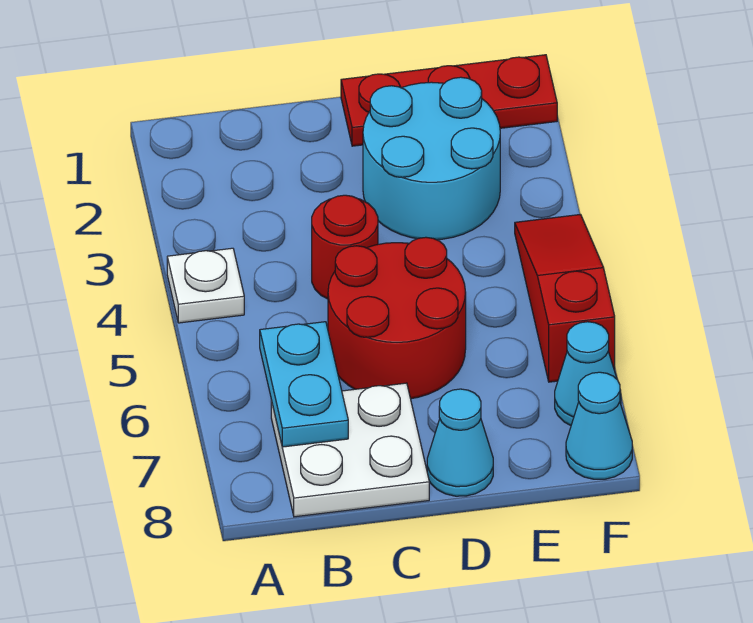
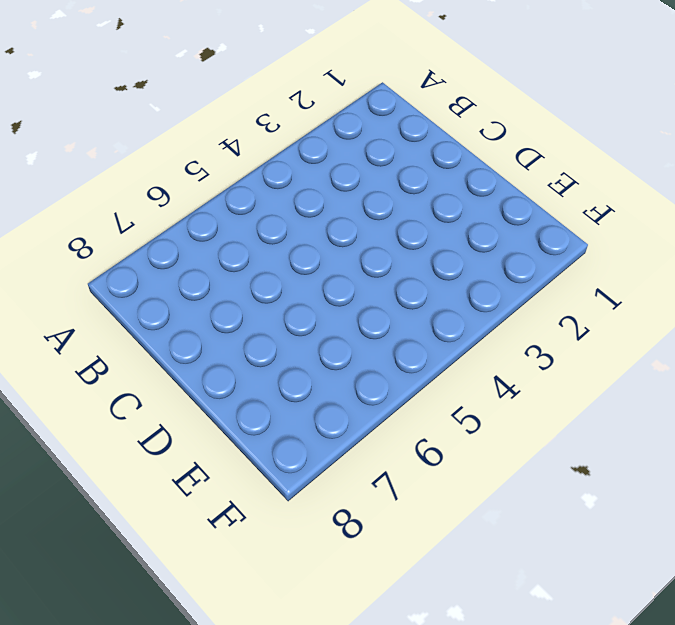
none -> white plate A4 level 1
none -> white plate B7:C8 level 1

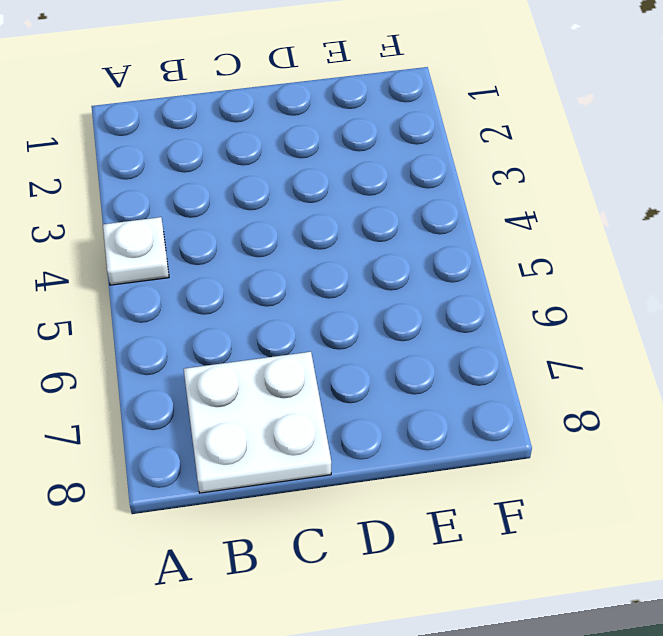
none -> red round brick C4 level 1
none -> red round brick C5:D6 level 1

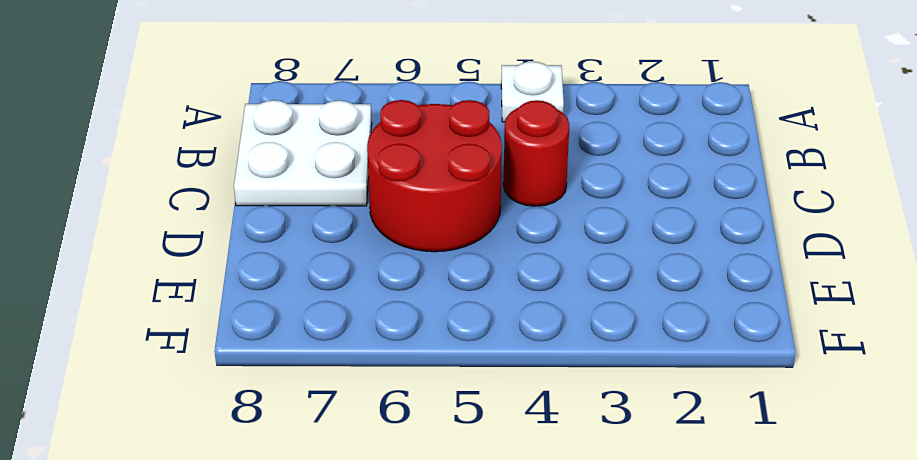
none -> red plate D1:F1 level 1
none -> cyan round brick D2:E3 level 1

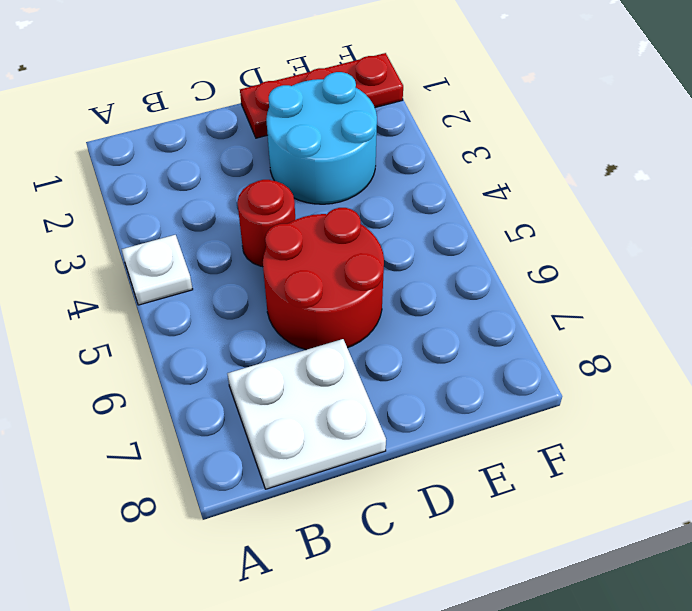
none -> cyan cone D8 level 1
none -> red slope F4:F6 level 1 top 6

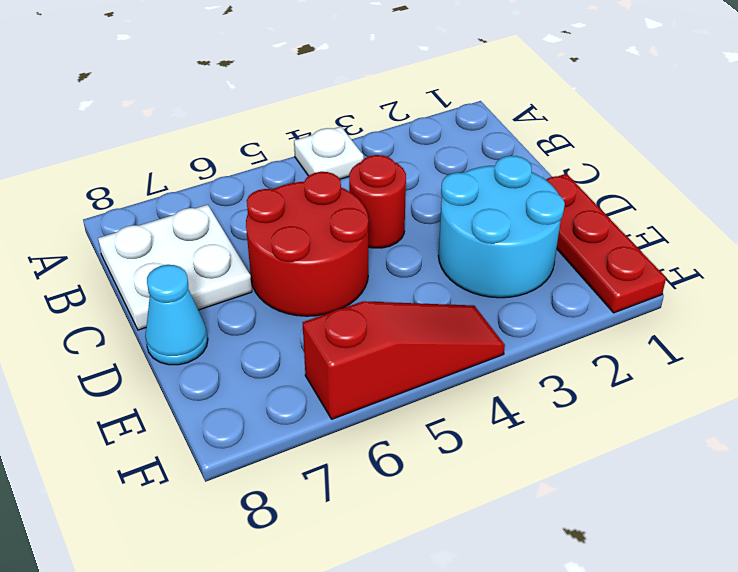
none -> cyan cone F7 level 1
none -> cyan cone F8 level 1

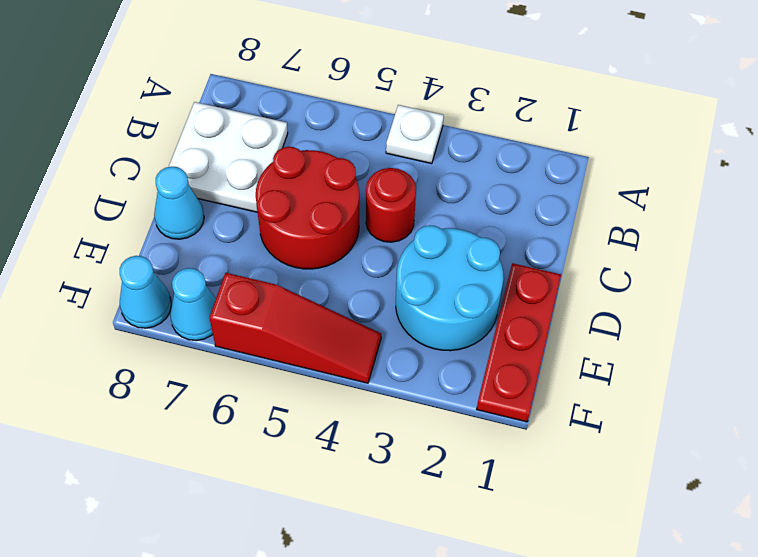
none -> cyan plate B6:B7 level 2

